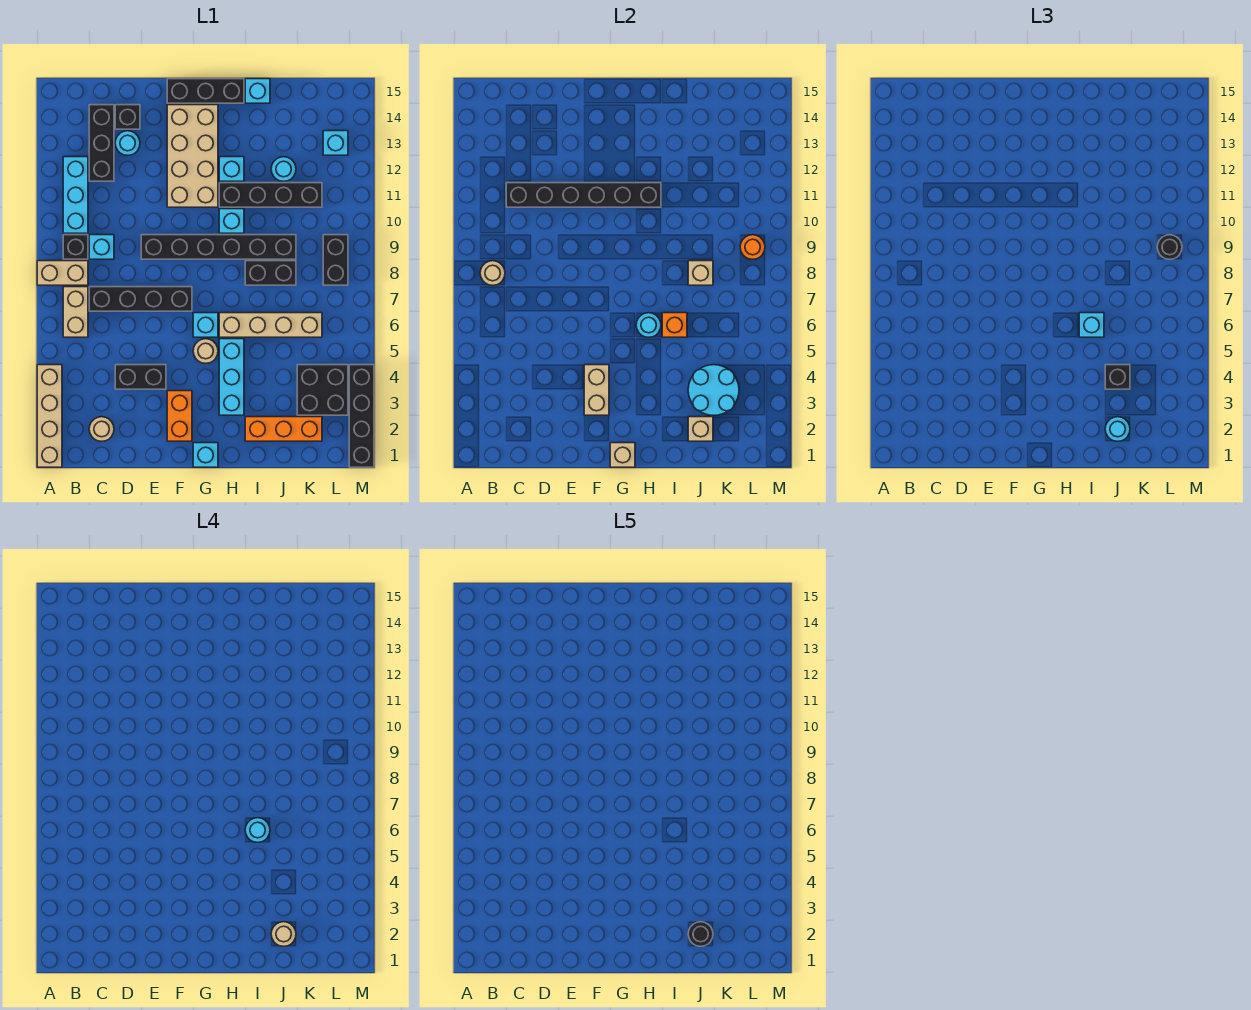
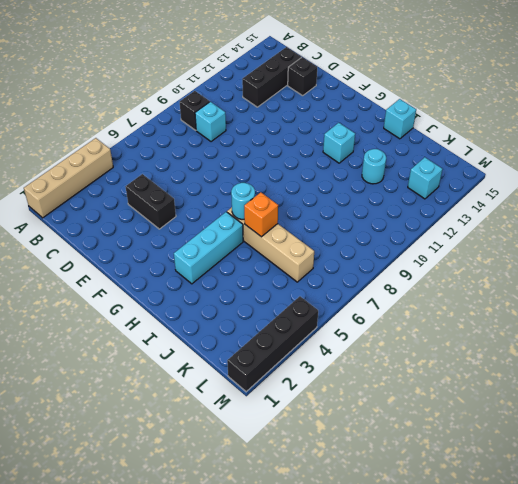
none -> tan brick A8:B8 level 1
none -> tan brick B6:B7 level 1
none -> cyan brick B10:B12 level 1
none -> tan round brick C2 level 1

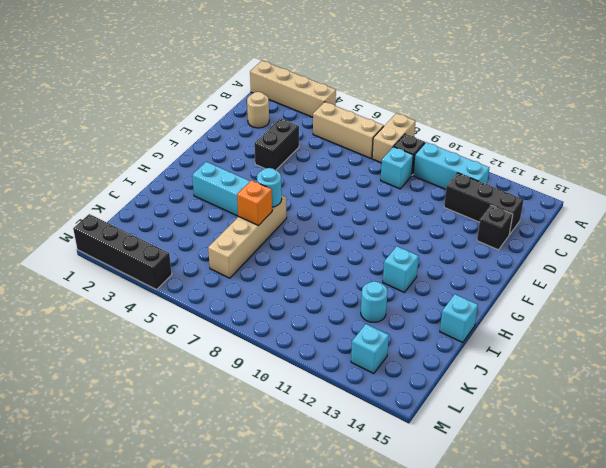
tan brick B5:B7 level 1 -> tan brick B6:B7 level 1
none -> black brick C7:F7 level 1
none -> cyan round brick D13 level 1
none -> black brick E9:J9 level 1
none -> orange brick F2:F3 level 1

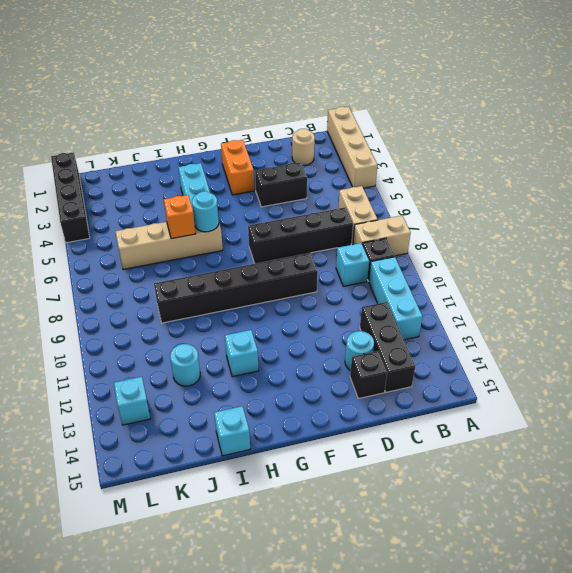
none -> tan brick F11:G14 level 1
none -> black brick F15:H15 level 1
none -> cyan brick G1 level 1
none -> tan round brick G5 level 1

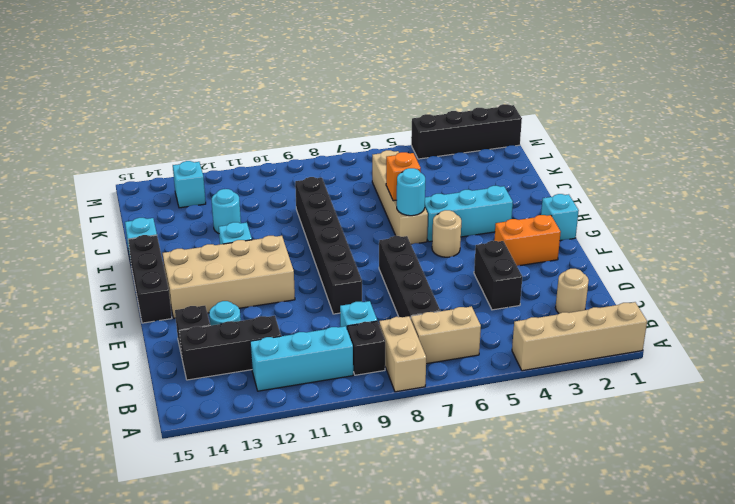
none -> cyan brick G6 level 1
none -> cyan brick H10 level 1
none -> black brick H11:K11 level 1
none -> orange brick I2:K2 level 1

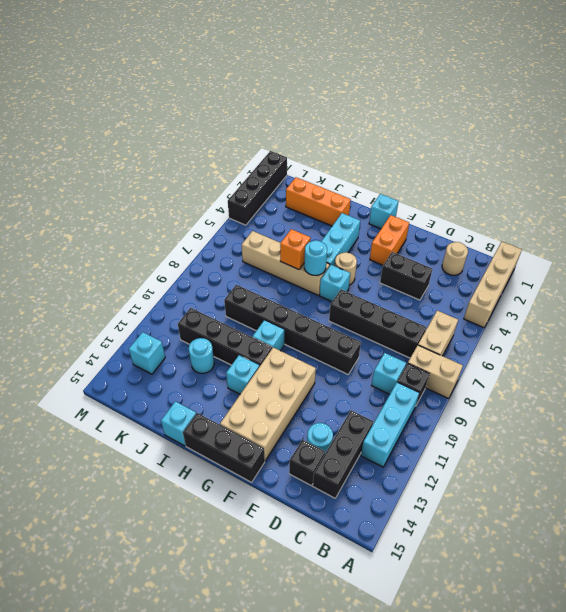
none -> black brick I8:J8 level 1
none -> black brick K3:L4 level 1
none -> black brick L8:L9 level 1
none -> tan round brick B8 level 2

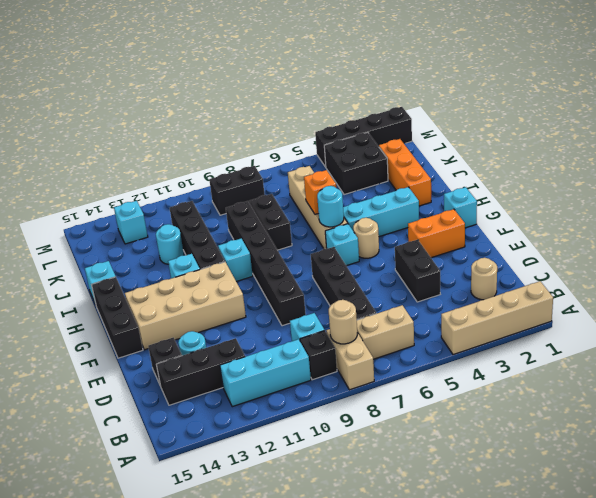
none -> black brick C11:H11 level 2
none -> tan brick F3:F4 level 2
none -> tan brick G1 level 2
none -> tan brick J2 level 2

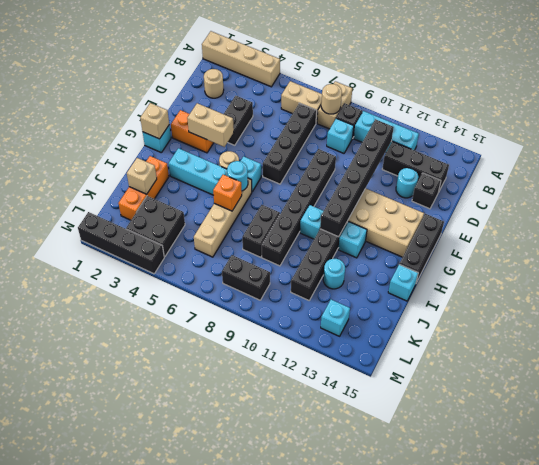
none -> cyan round brick J3:K4 level 2
none -> tan brick J8 level 2
none -> orange round brick L9 level 2
none -> cyan brick I6 level 3

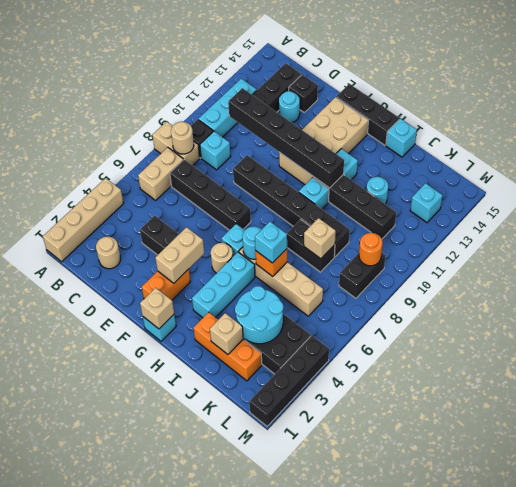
none -> cyan round brick J2 level 3
none -> black brick J4 level 3
none -> black round brick L9 level 3
none -> cyan round brick I6 level 4

